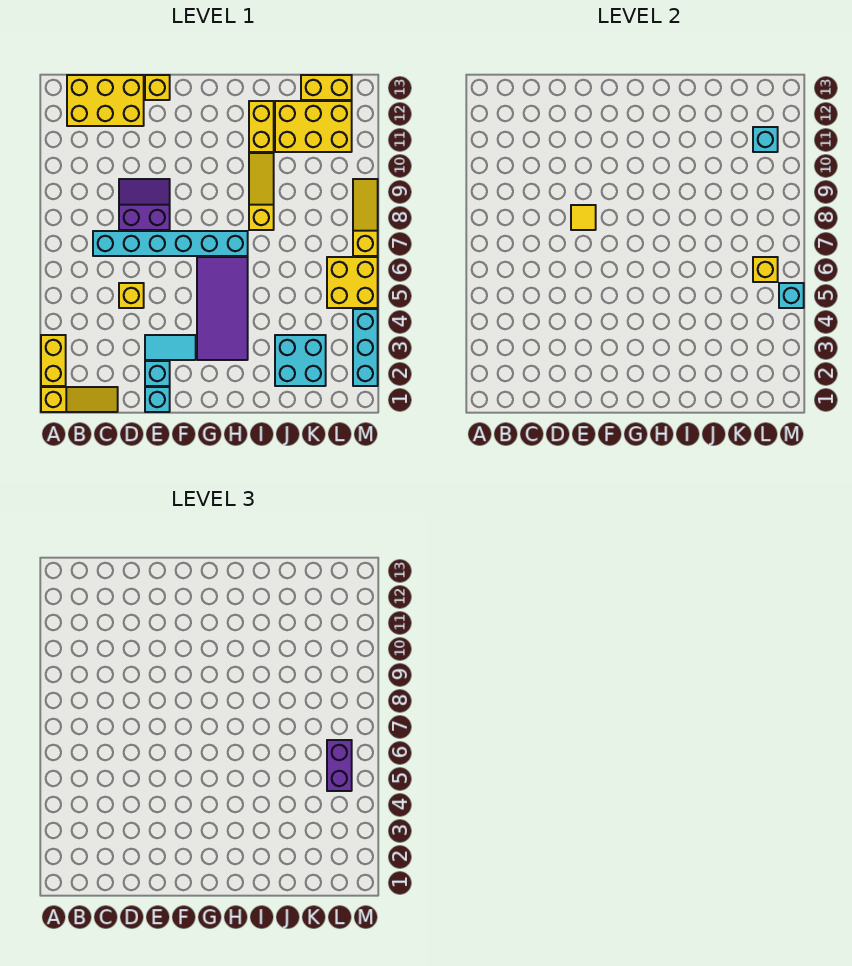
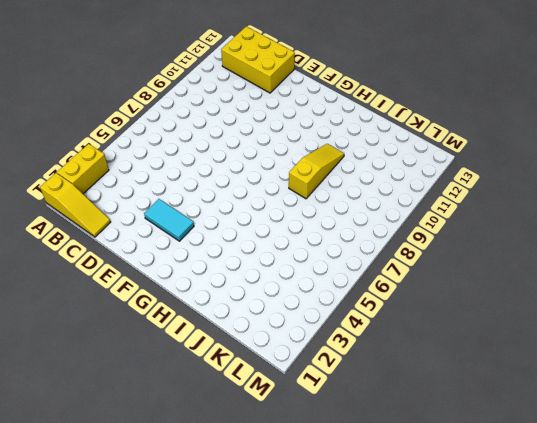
none -> cyan brick C7:H7 level 1
none -> yellow brick D5 level 1
none -> purple slope D8:E9 level 1 top 8

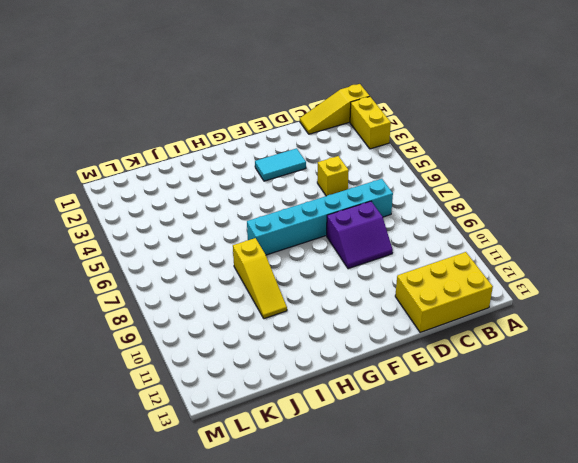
none -> cyan brick E1 level 1
none -> cyan brick E2 level 1
none -> yellow brick E13 level 1

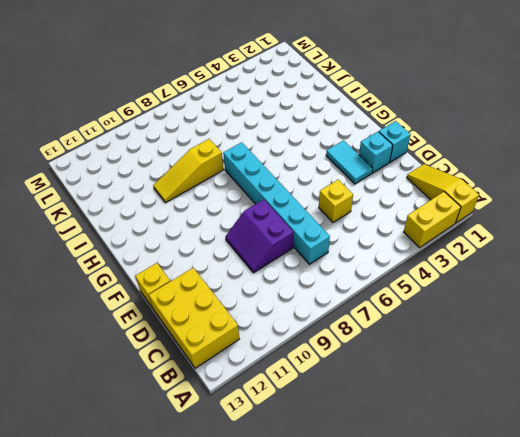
none -> purple tile G3:H6 level 1
none -> yellow brick I11:I12 level 1
none -> cyan brick J2:K3 level 1

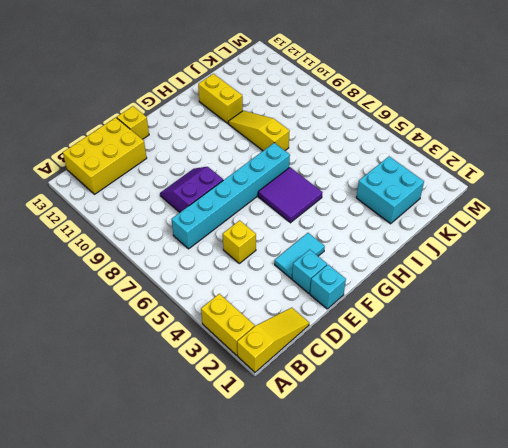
purple tile G5:H6 level 1 -> purple tile G3:H6 level 1
none -> yellow brick J11:L12 level 1
none -> yellow brick K13:L13 level 1
none -> yellow brick L5:M6 level 1

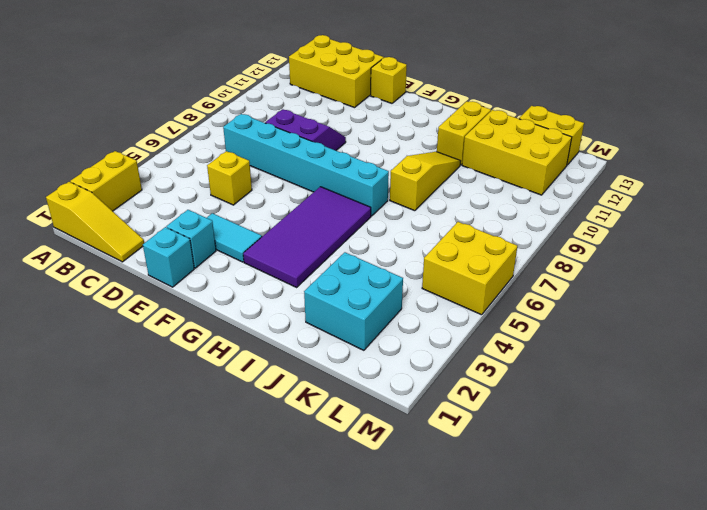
none -> cyan brick M2:M4 level 1
none -> yellow slope M7:M9 level 1 top 7
none -> yellow tile E8 level 2

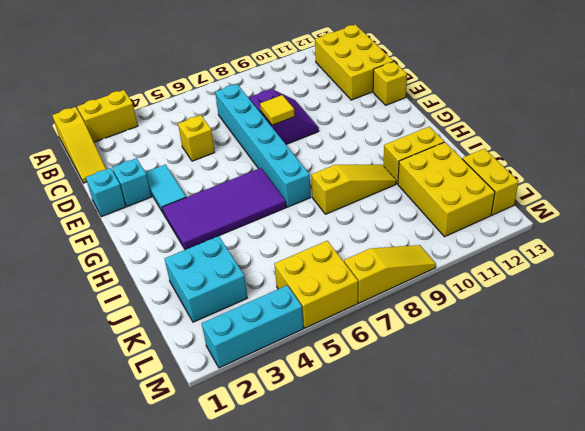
none -> yellow brick L6 level 2
none -> cyan brick L11 level 2
none -> cyan brick M5 level 2

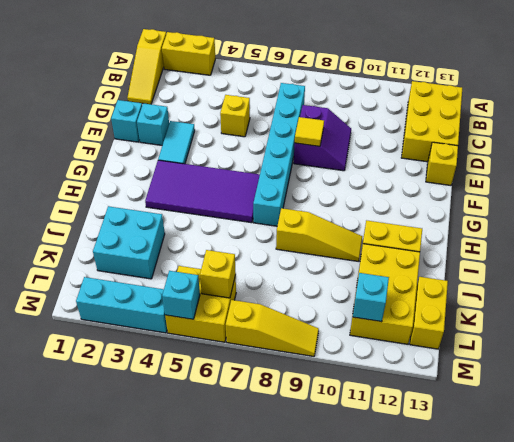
none -> purple brick L5:L6 level 3

